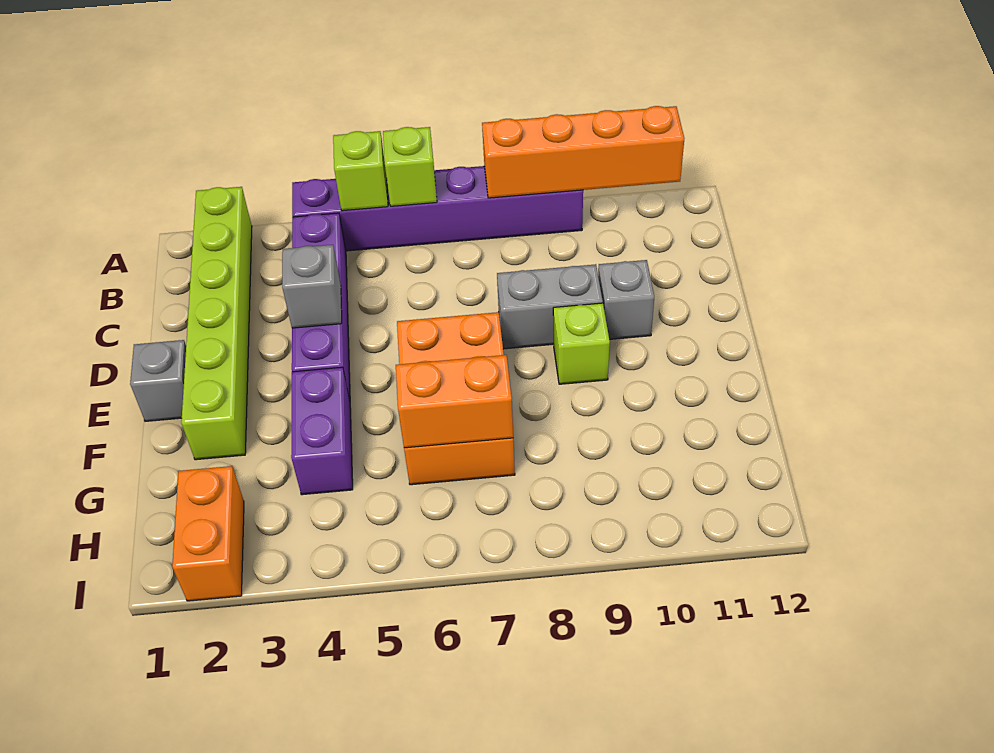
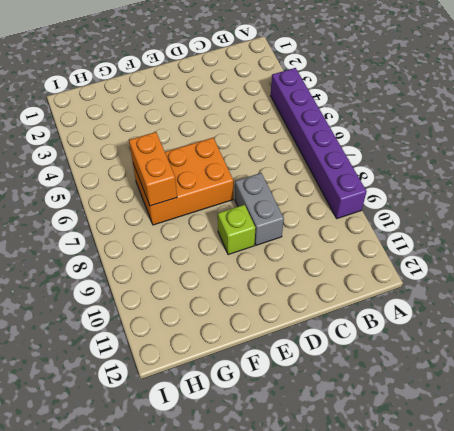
none -> lime brick A2:F2 level 1
none -> purple brick B4:E4 level 1
none -> grey brick D10 level 1

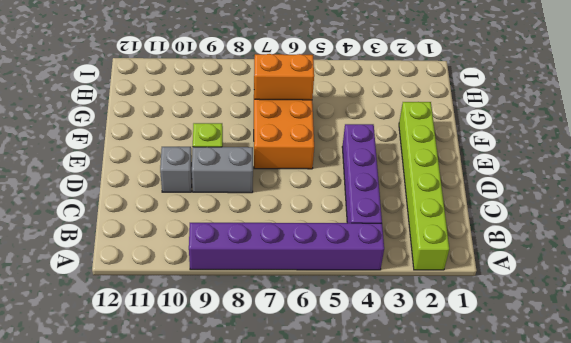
none -> grey brick E1 level 1
none -> purple brick F4:G4 level 1
none -> orange brick H2:I2 level 1

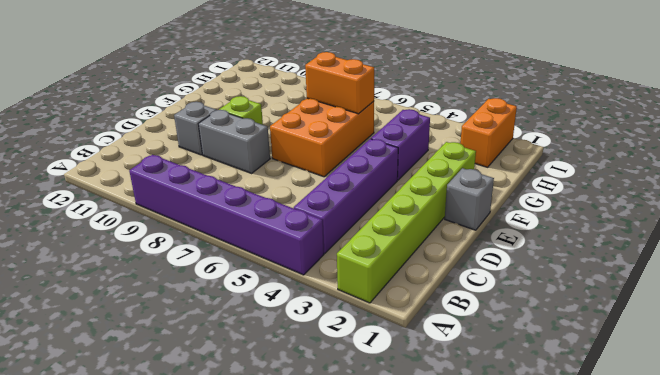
none -> lime brick A5 level 2
none -> lime brick A6 level 2
none -> orange brick A8:A11 level 2

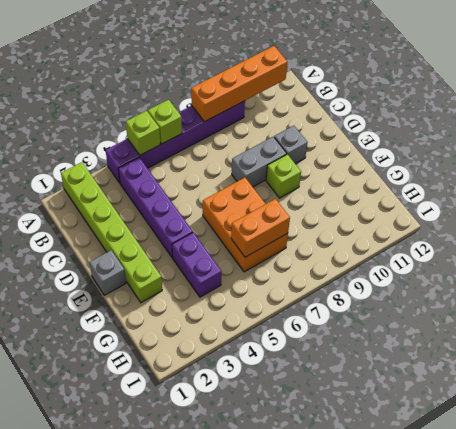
none -> orange brick H2:I2 level 1
none -> grey brick D4 level 2

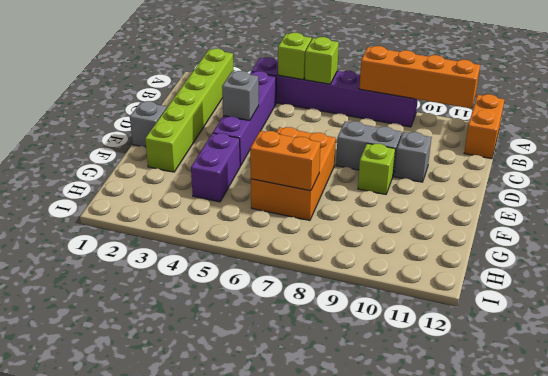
orange brick A12:B12 level 1 -> orange brick H2:I2 level 1

